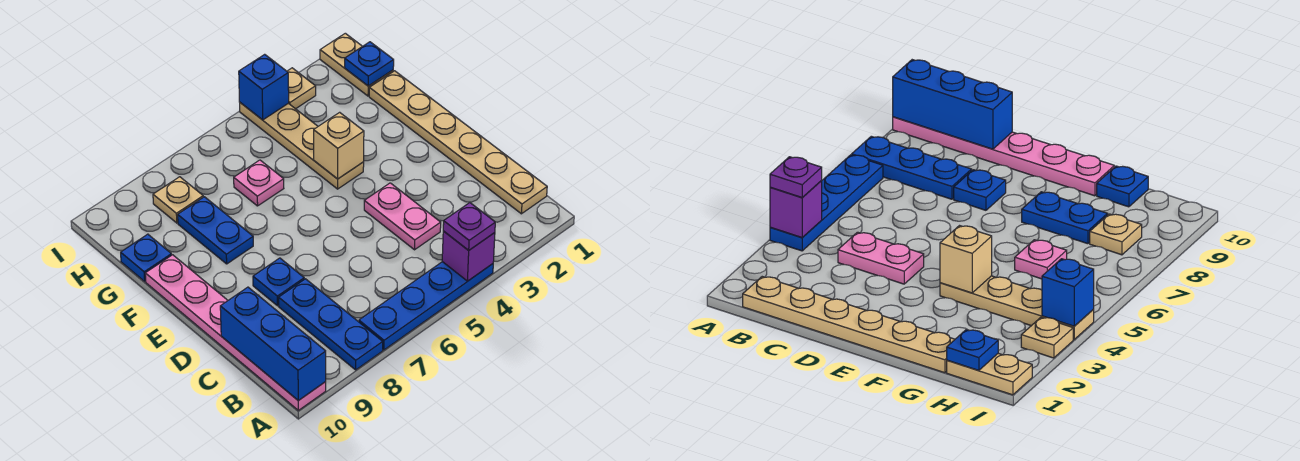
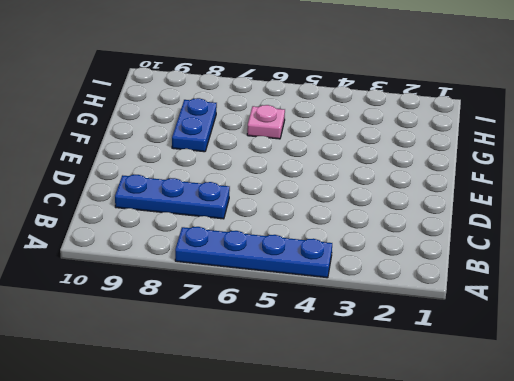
blue plate C7:C9 level 1 -> blue plate A8:C8 level 1
none -> pink plate A10:F10 level 1
none -> tan plate B1:G1 level 1
none -> pink plate C4:D4 level 1

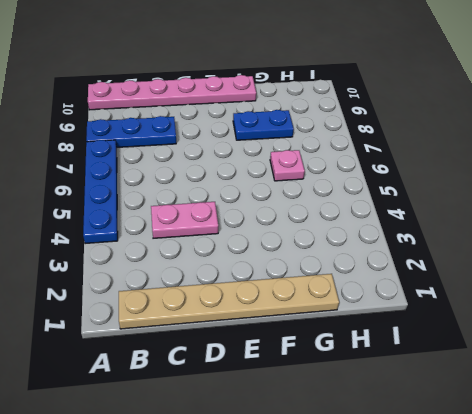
none -> blue plate D8 level 1
none -> tan plate F4:I4 level 1
none -> blue plate G10 level 1

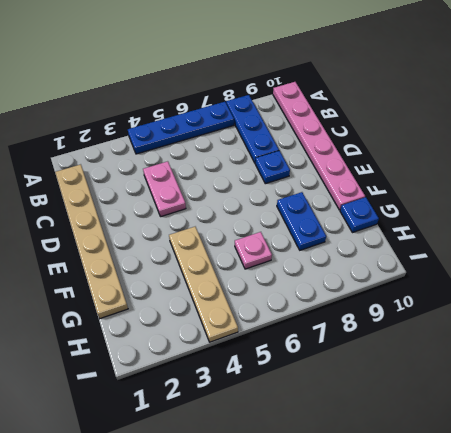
none -> tan plate H1:I1 level 1
none -> tan plate H8 level 1
none -> tan plate I3 level 1

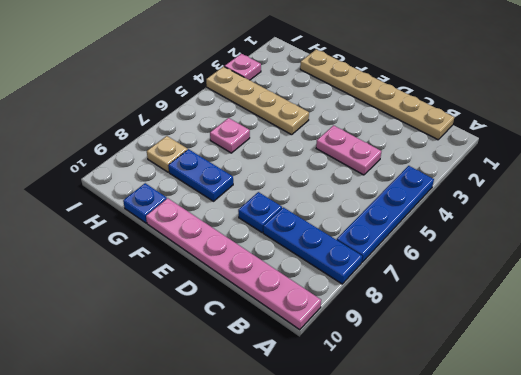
pink plate I3 level 1 -> tan plate I3 level 1
none -> tan plate H1:I1 level 1
none -> purple brick A4 level 2
none -> blue brick A10:C10 level 2

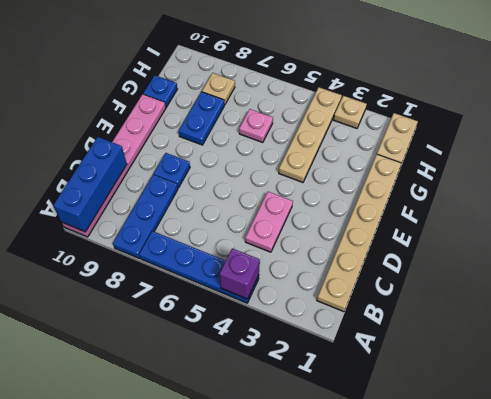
none -> tan brick F4 level 2
none -> blue plate H1 level 2
none -> blue brick I4 level 2

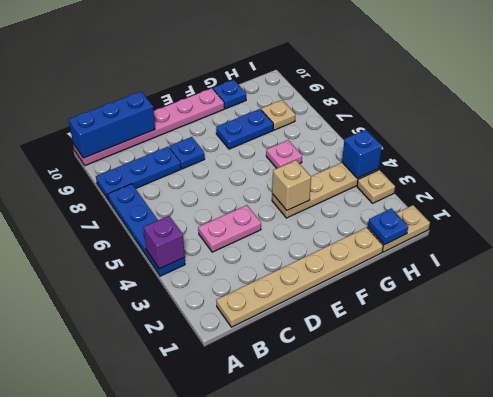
none -> purple plate A4 level 3

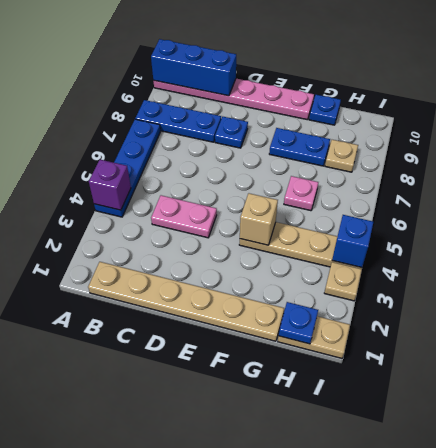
none -> purple plate A4 level 3

